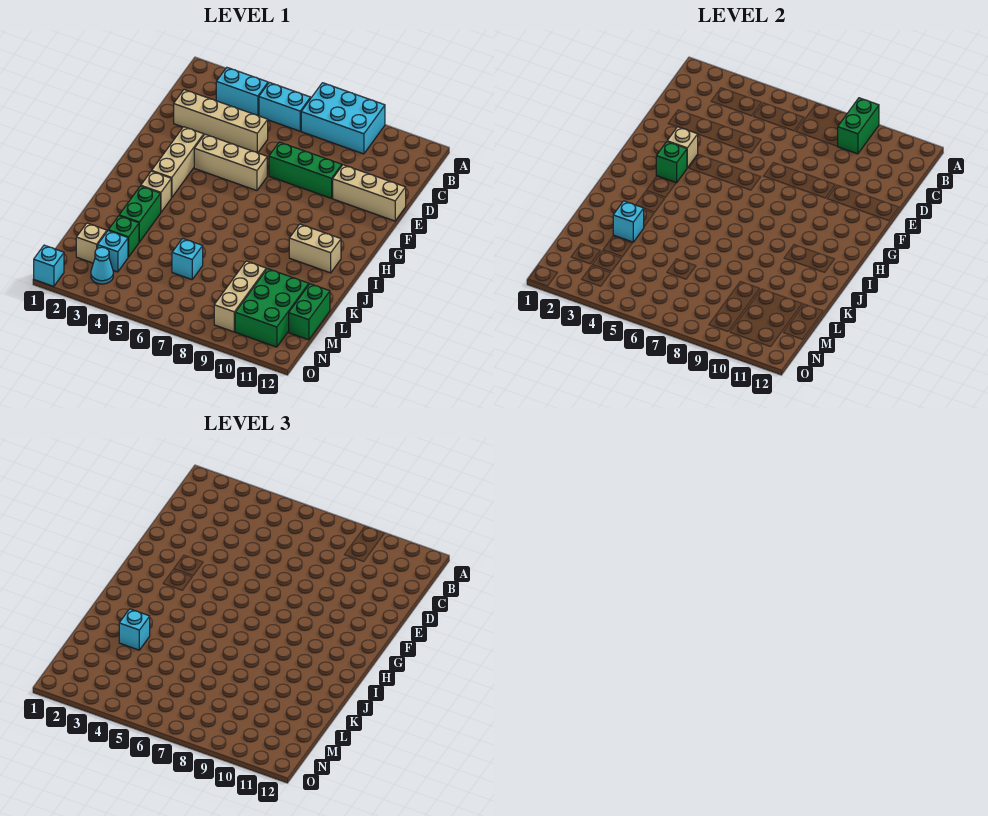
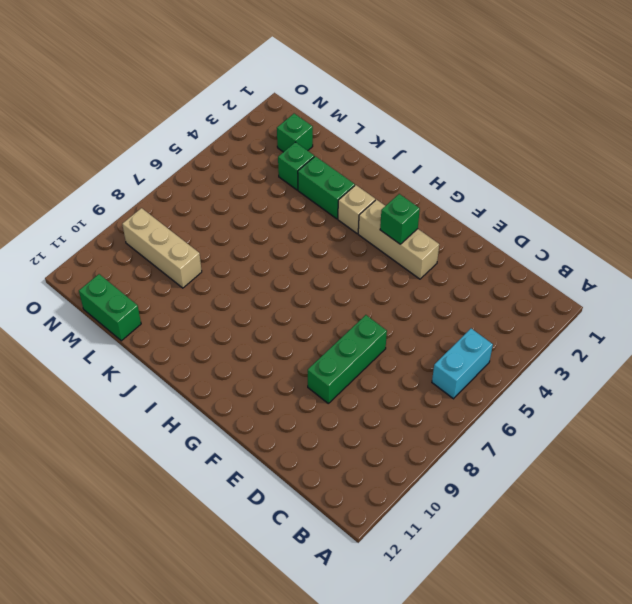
green brick M2 level 1 -> tan brick M2 level 1
none -> cyan brick A7:B9 level 1
none -> cyan brick B3:B4 level 1
none -> tan brick D2:D5 level 1

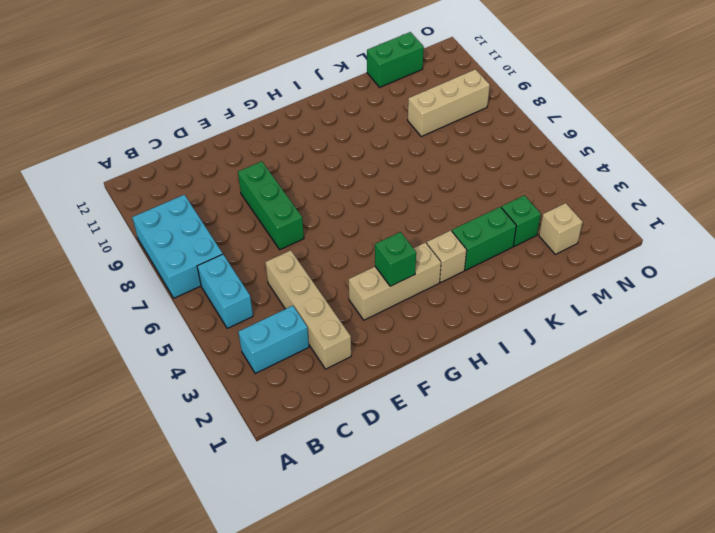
cyan brick B3:C3 level 1 -> cyan brick B3:B4 level 1
none -> tan brick E10:E12 level 1
none -> tan brick F4:F6 level 1
none -> tan brick I10:I11 level 1

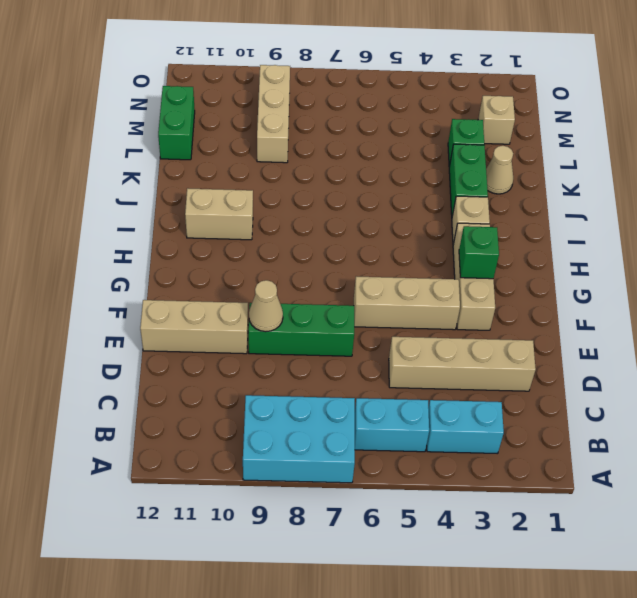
tan cone E9 level 2 -> none
tan cone K2 level 1 -> none
none -> cyan brick L6 level 1
none -> green brick L10:N11 level 1
none -> cyan brick M3 level 1

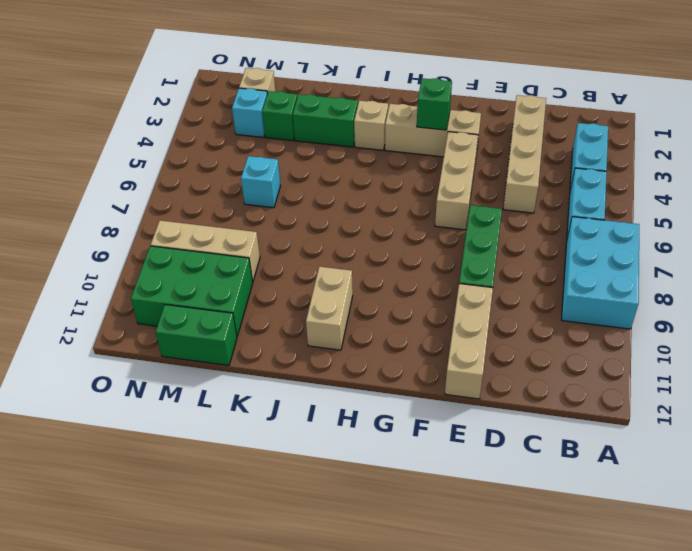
none -> cyan cone N3 level 1
none -> cyan brick O1 level 1
none -> green brick A9:B9 level 2

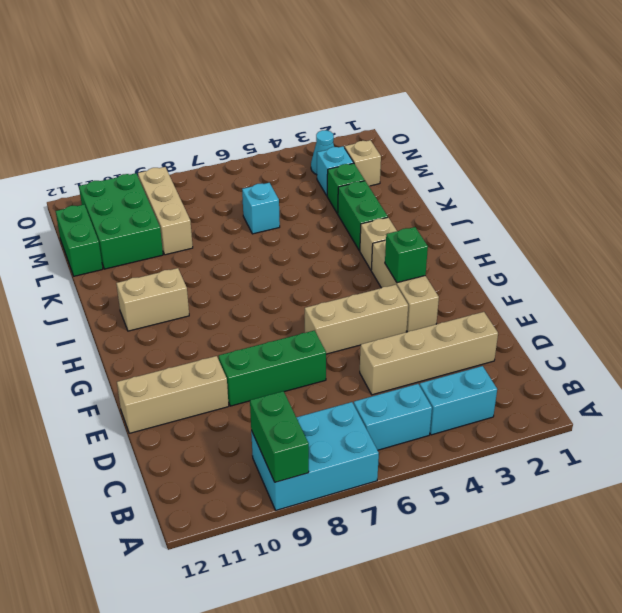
none -> cyan brick O1 level 1
none -> tan brick F3 level 2
none -> cyan brick K3 level 2

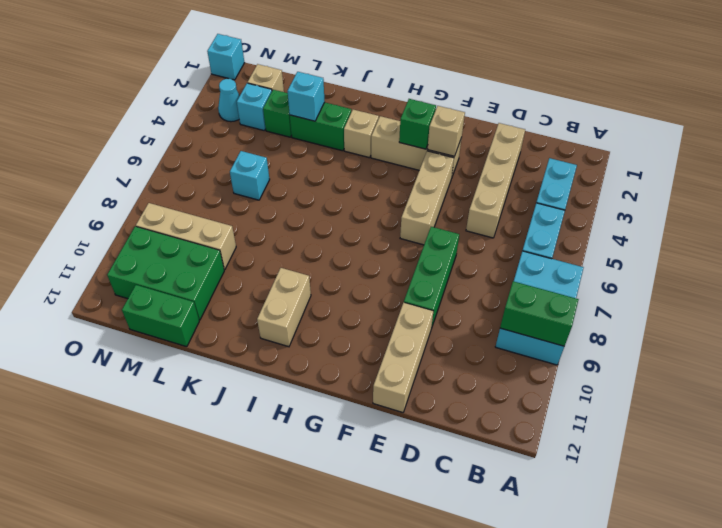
none -> cyan brick K3 level 3

